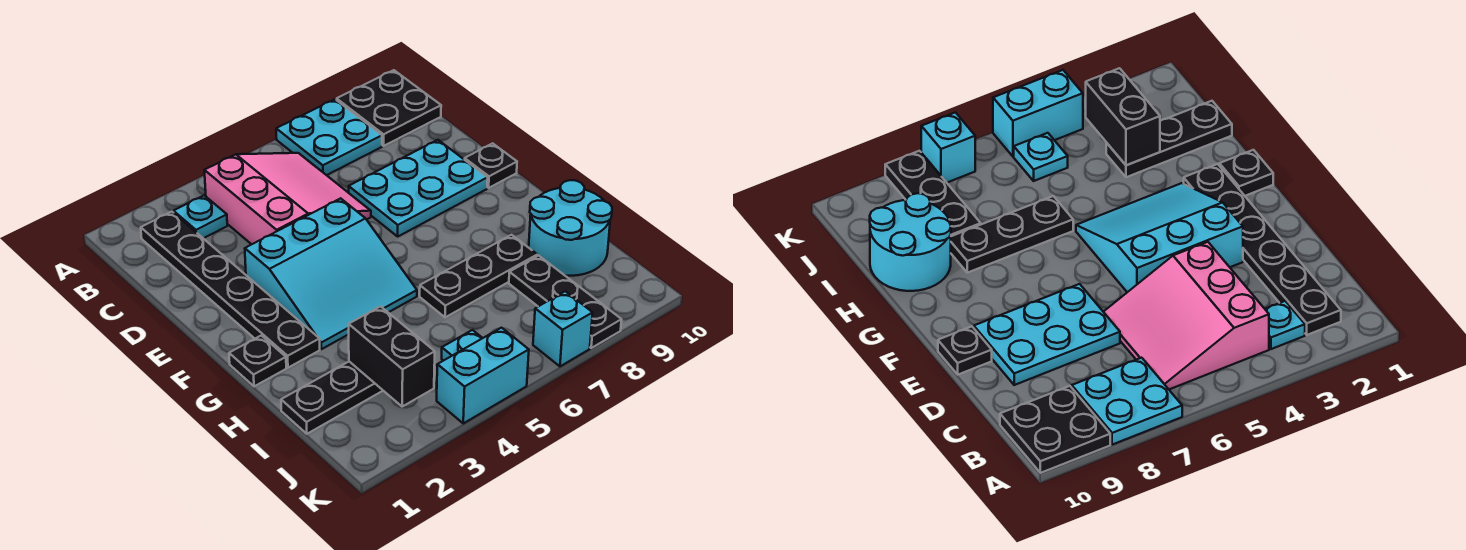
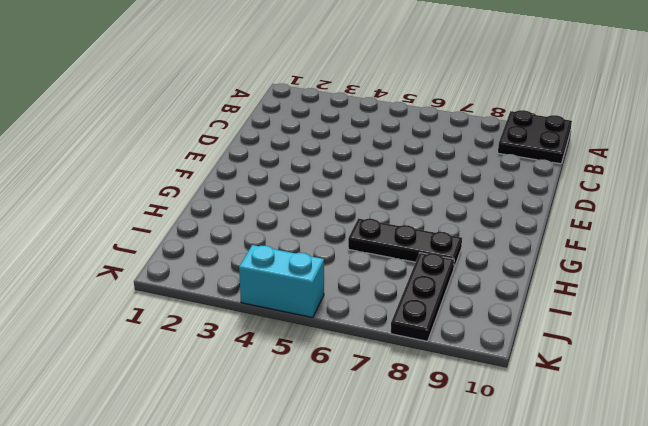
none -> cyan plate A7:B8 level 1
none -> black plate B2:G2 level 1
none -> cyan plate B3 level 1

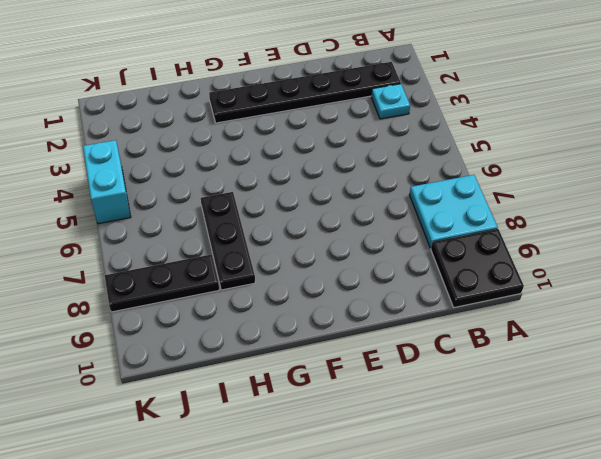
none -> pink slope B4:D6 level 1 top 4
none -> cyan plate D7:E9 level 1
none -> cyan slope E3:G5 level 1 top E

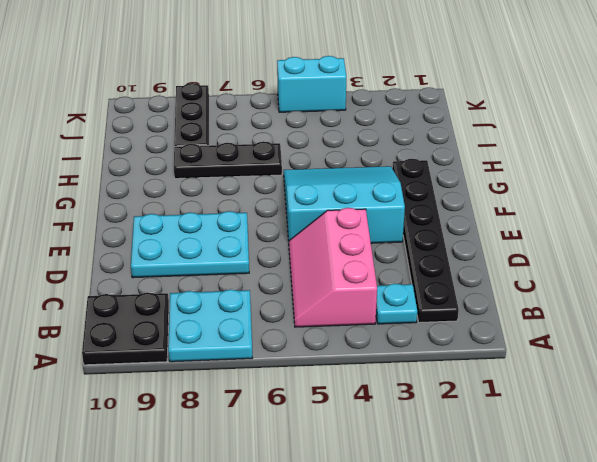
pink slope B4:D5 level 1 top 4 -> pink slope B4:D6 level 1 top 4
none -> black plate E10 level 1
none -> black plate G1 level 1
none -> cyan round brick H9:I10 level 1

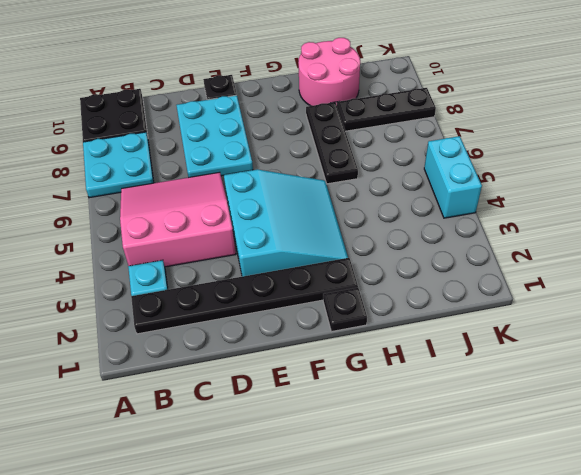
pink round brick H9:I10 level 1 -> cyan round brick H9:I10 level 1
none -> black plate I1:I3 level 1
none -> cyan plate J5 level 1
none -> cyan brick K7 level 1

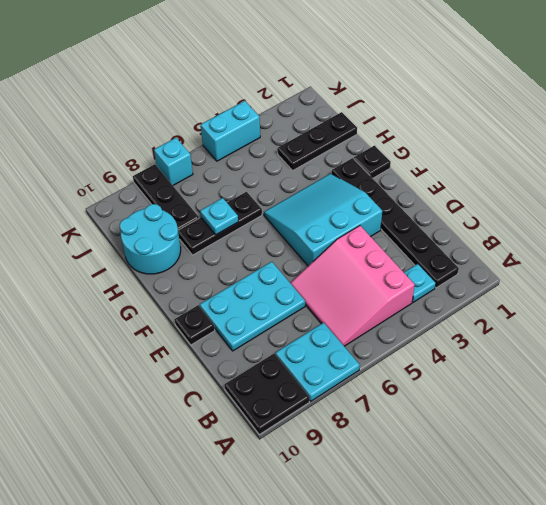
cyan plate H7 level 2 -> cyan plate J5 level 1
none -> black brick I3:J3 level 2

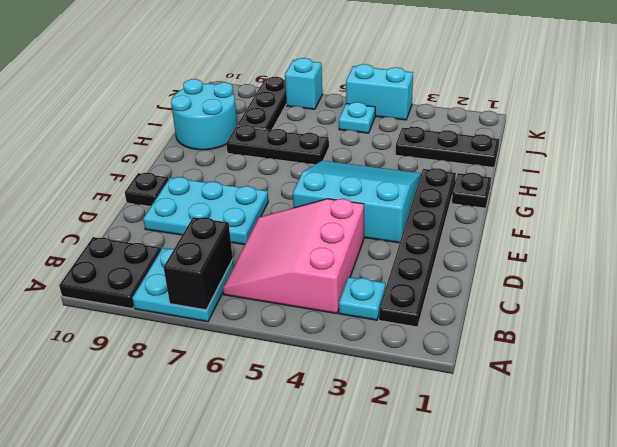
black brick A7:B7 level 2 -> black brick I3:J3 level 2

